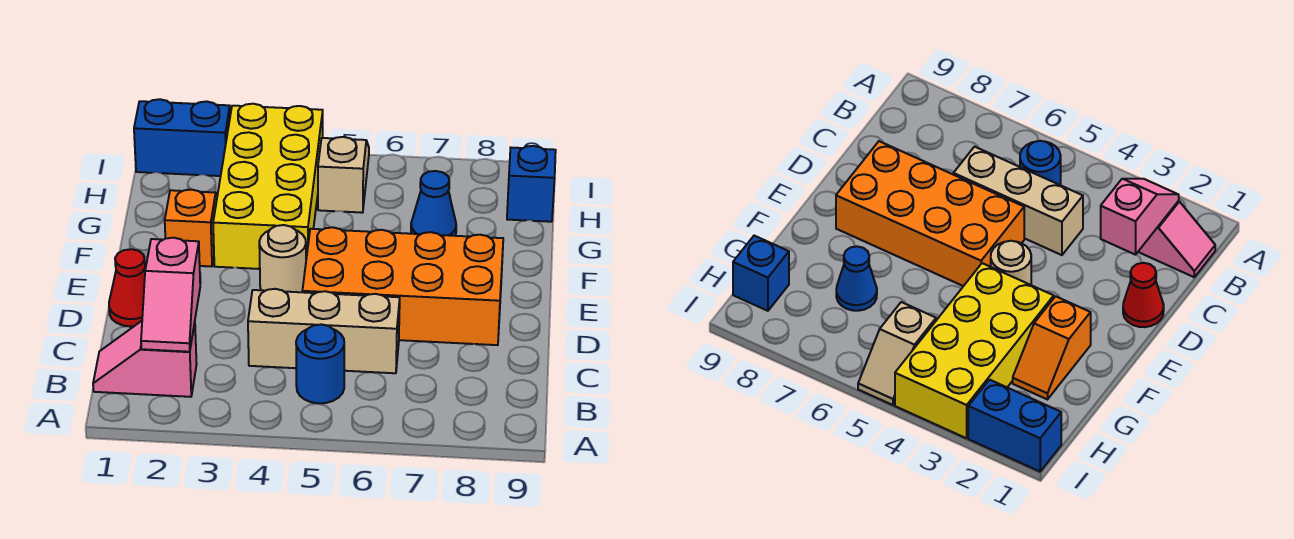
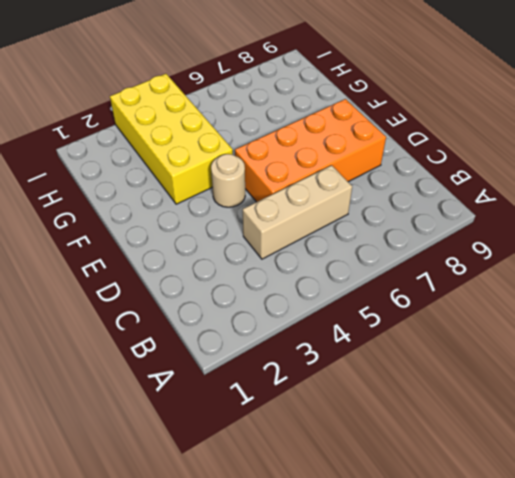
none -> pink slope B1:B2 level 1 top 2
none -> blue round brick B5 level 1
none -> red cone D1 level 1

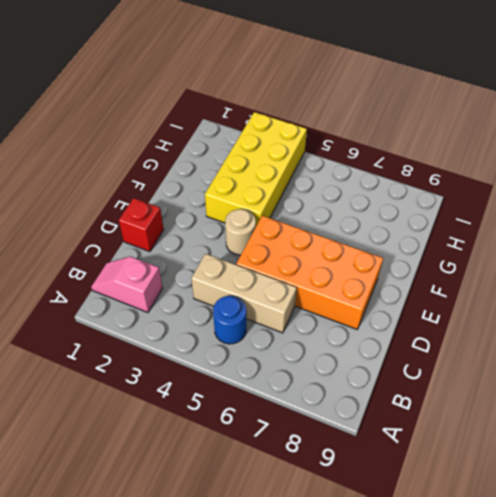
red brick D1 level 1 -> red cone D1 level 1
none -> orange slope F2:G2 level 1 top F
none -> blue cone G7 level 1
none -> tan slope H5:I5 level 1 top H

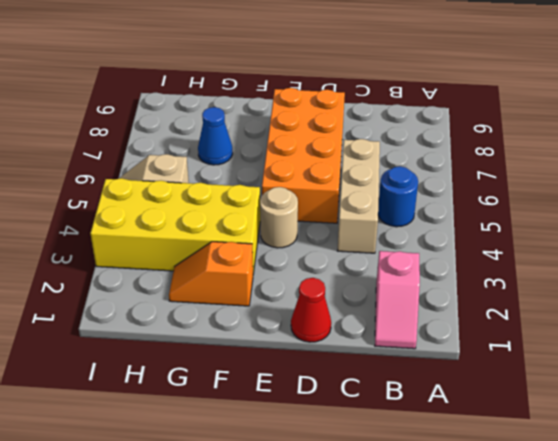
none -> blue brick H9 level 1
none -> blue brick I1:I2 level 1
none -> pink slope B2:C2 level 2 top C

